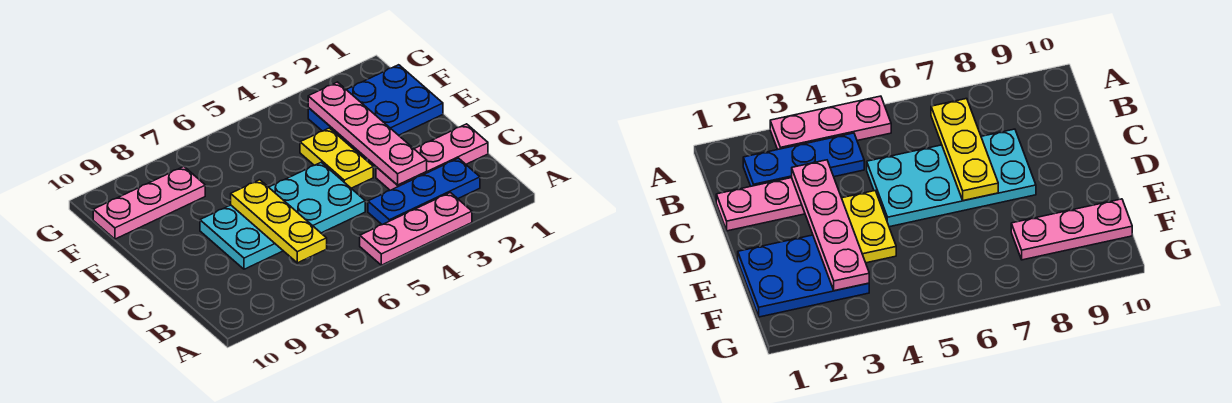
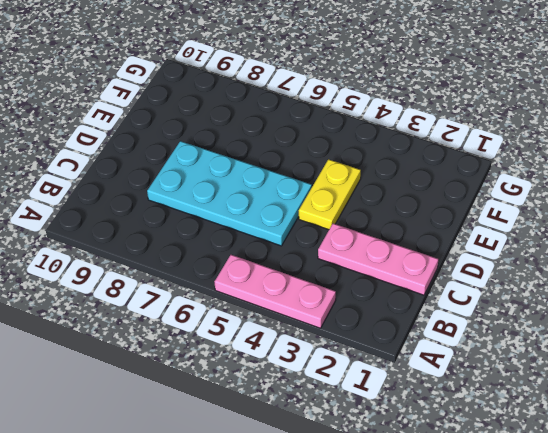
none -> blue plate B2:B4 level 1
none -> blue plate E1:F3 level 1

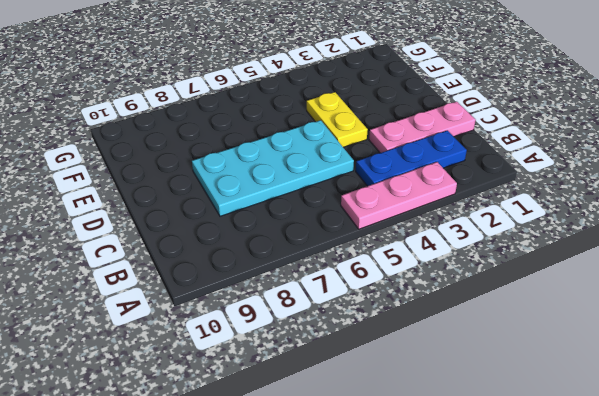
none -> blue plate E1:F3 level 1
none -> pink plate F8:F10 level 1

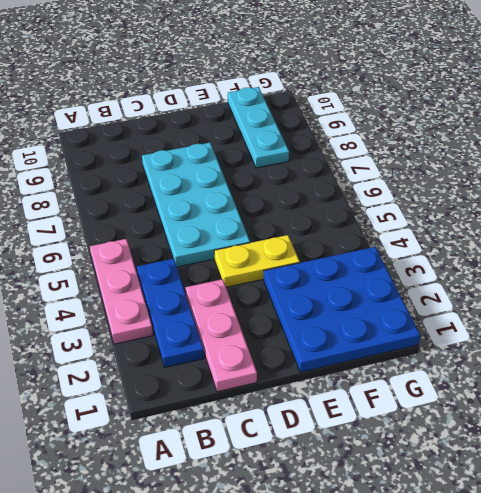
blue plate E1:G3 level 1 -> blue plate E1:F3 level 1
cyan plate F8:F10 level 1 -> pink plate F8:F10 level 1
none -> yellow plate B7:D7 level 2
none -> pink plate C3:F3 level 2

